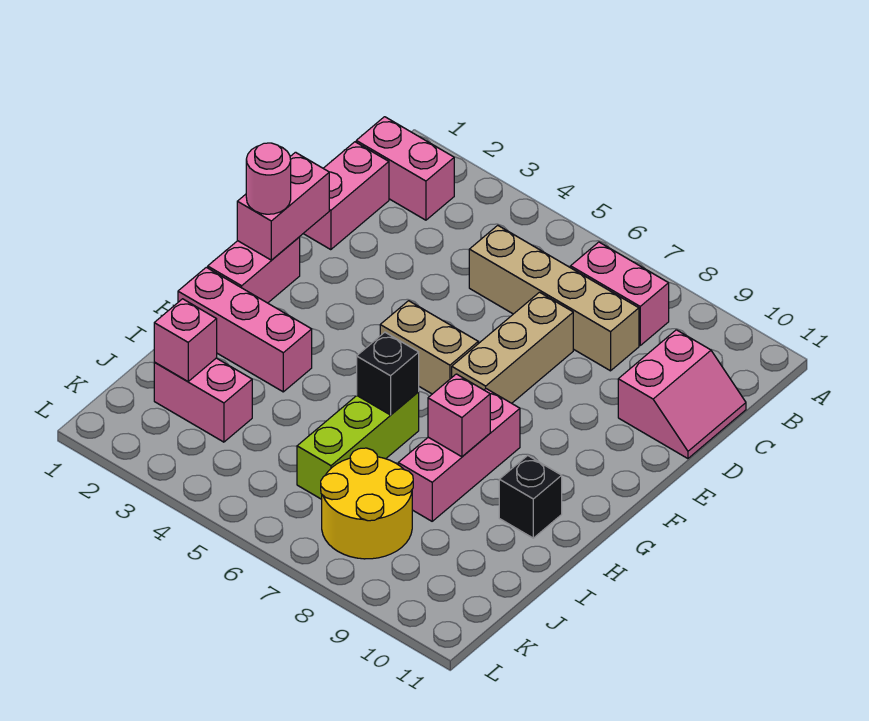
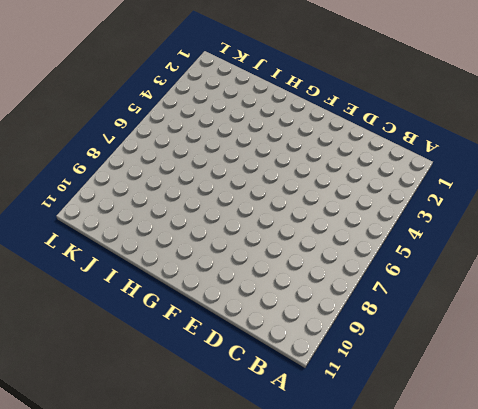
none -> pink brick B1:B2 level 1
none -> pink brick B7:B8 level 1
none -> pink brick C1:D1 level 1

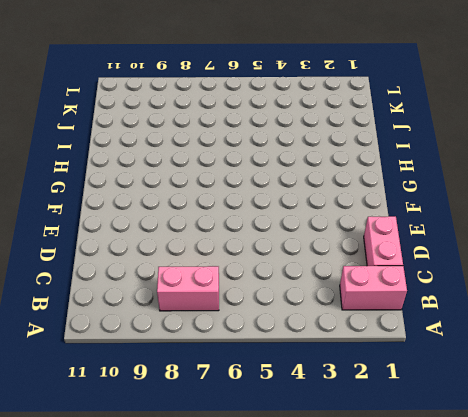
none -> tan brick C5:C8 level 1
none -> pink slope C10:D11 level 1 top 10
none -> tan brick D7:F7 level 1

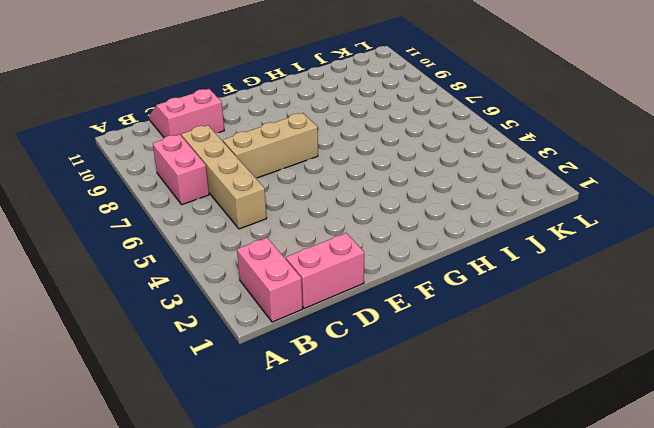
none -> pink brick F1:G1 level 1
none -> tan brick F5:F6 level 1
none -> pink brick G8:I8 level 1

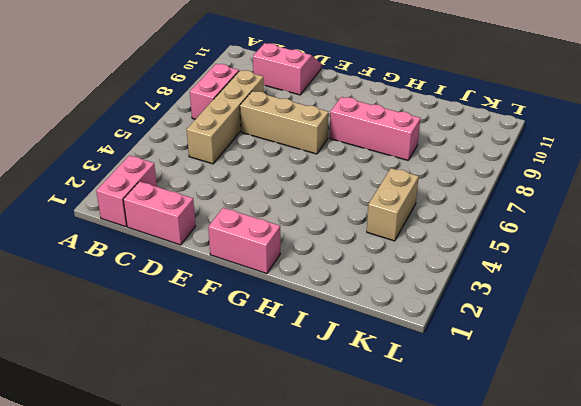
tan brick J4:J5 level 1 -> tan brick F5:F6 level 1
none -> pink brick H1:H3 level 1
none -> lime brick H6:J6 level 1
none -> black brick H10 level 1

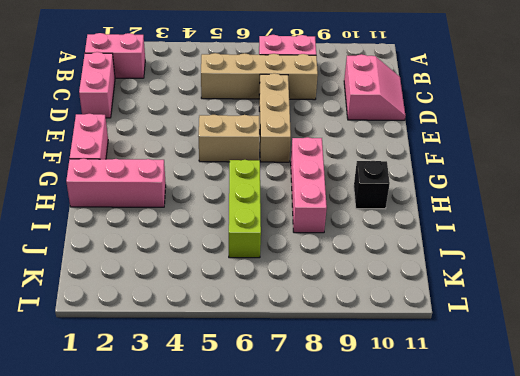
none -> pink brick J2:J3 level 1
none -> yellow round brick J7:K8 level 1
none -> pink brick E1:F1 level 2

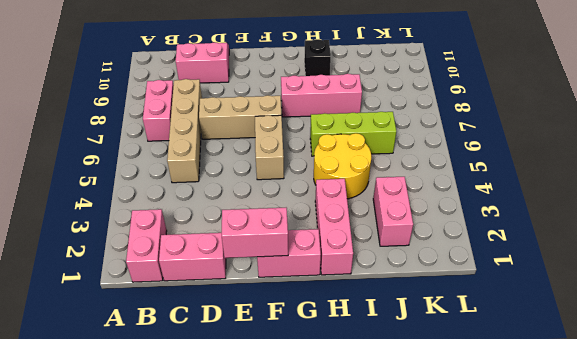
yellow round brick H4:I5 level 1 -> yellow round brick J7:K8 level 1
none -> black brick H6 level 2
none -> pink brick H8 level 2
none -> pink brick J2 level 2

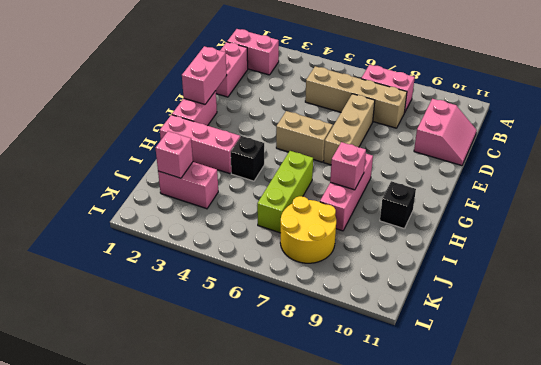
black brick H4 level 1 -> black brick H6 level 2
none -> pink round brick F1 level 3

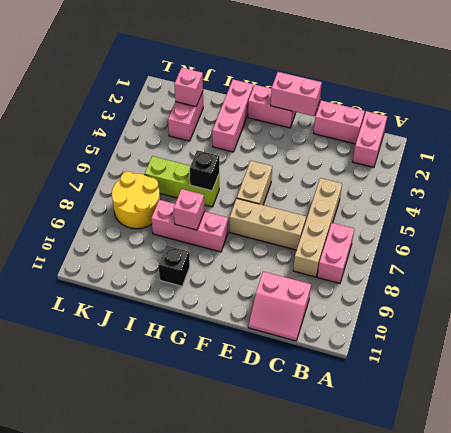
none -> pink round brick F1 level 3

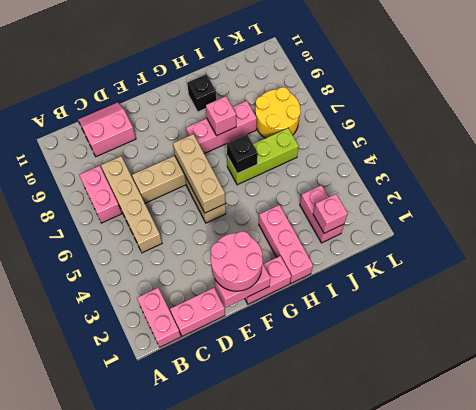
pink round brick E1:F2 level 3 -> pink round brick F1 level 3
tan brick F5:F7 level 2 -> none

